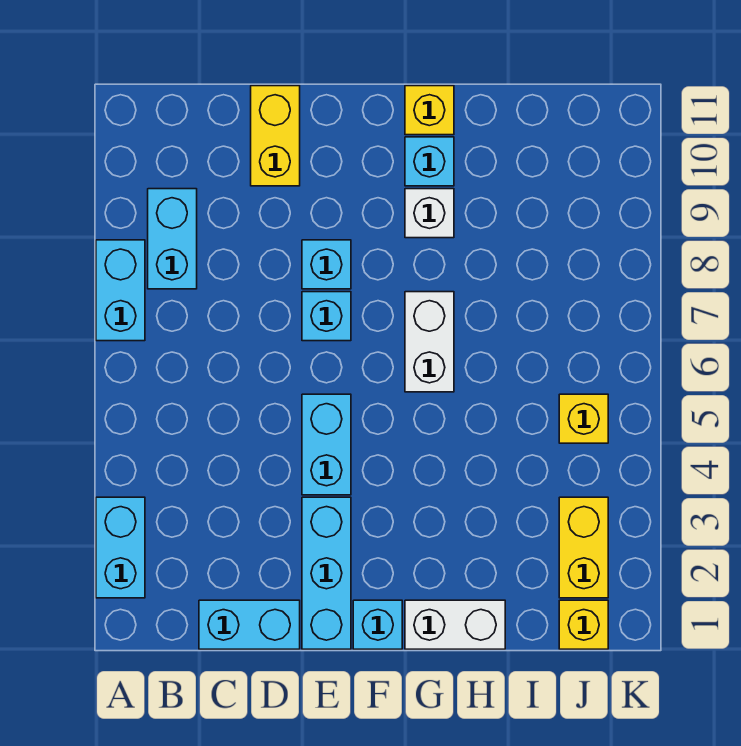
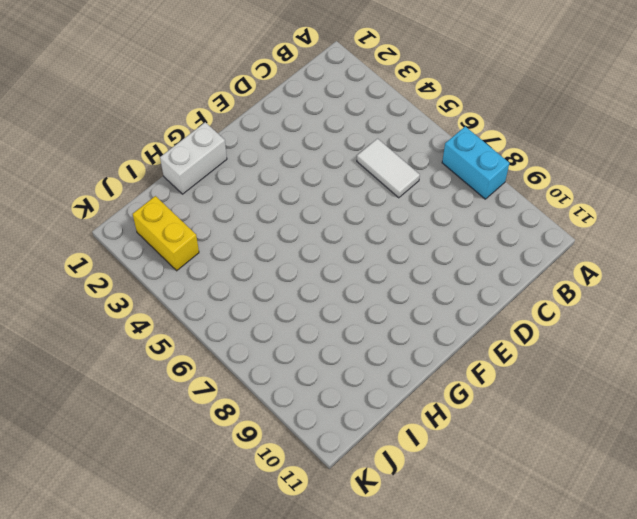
white tile C5:C6 level 1 -> none
none -> cyan brick A2:A3 level 1
none -> cyan brick B8:B9 level 1
none -> cyan brick C1:D1 level 1

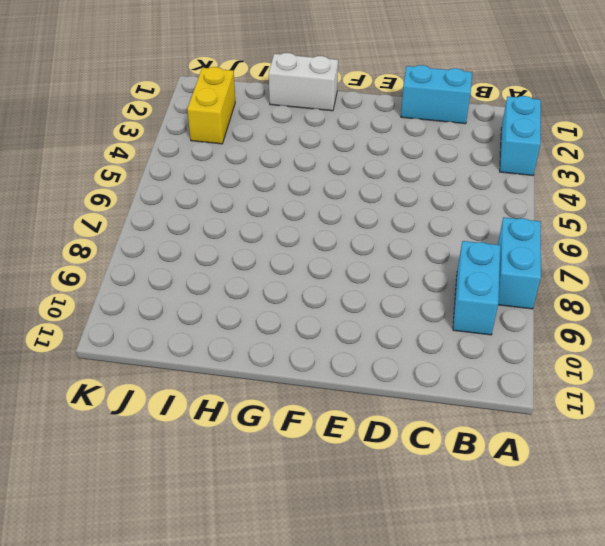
none -> yellow brick D10:D11 level 1
none -> cyan brick E1:E3 level 1
none -> cyan brick E4:E5 level 1

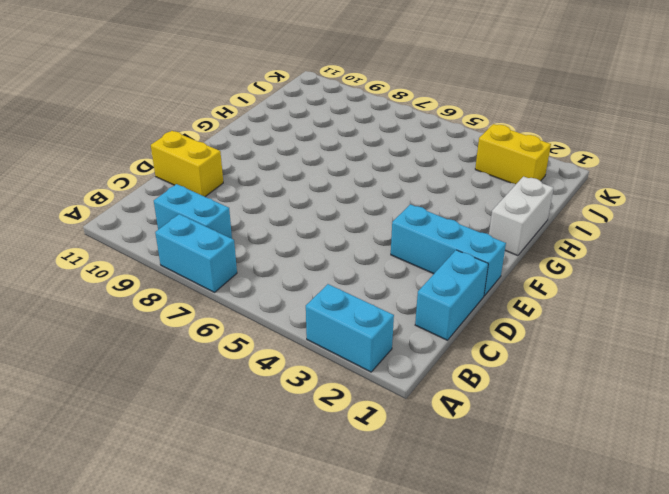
none -> cyan brick E4:E5 level 1
none -> cyan brick E7 level 1
none -> cyan brick E8 level 1

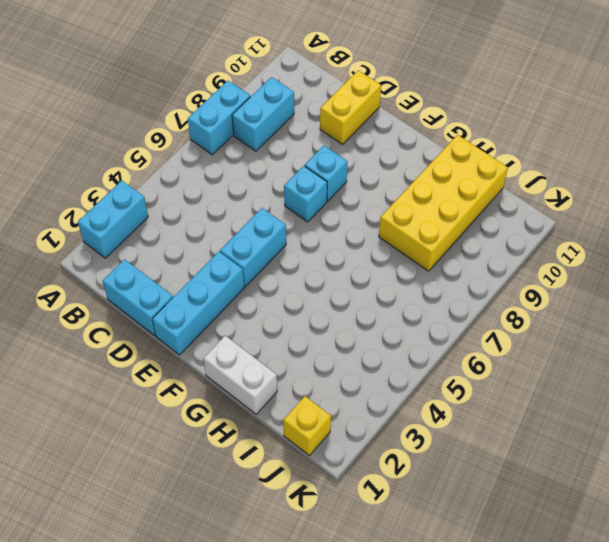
yellow brick H8:I11 level 1 -> none
none -> cyan brick F1 level 1
none -> white brick G6:G7 level 1
none -> white brick G9 level 1

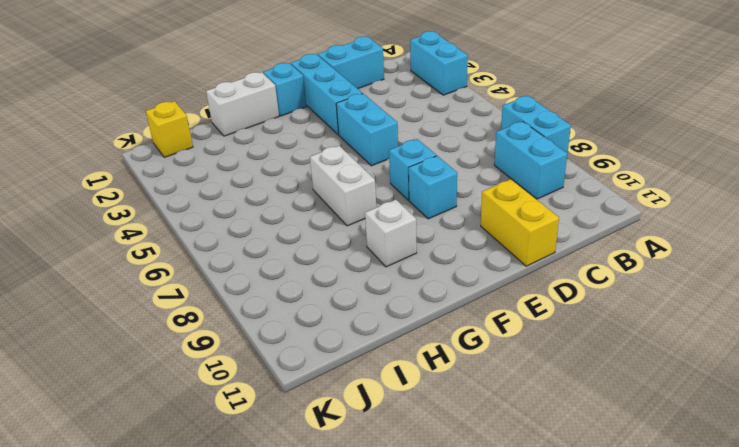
none -> cyan brick G10 level 1
none -> yellow brick G11 level 1
none -> yellow brick J2:J3 level 1

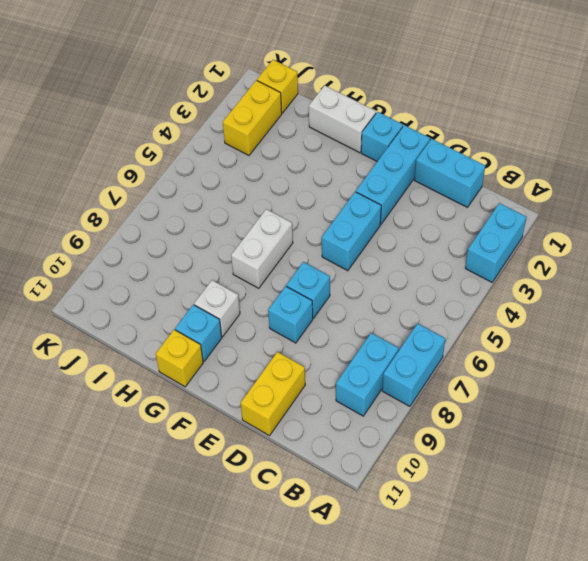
none -> yellow brick J5 level 1

